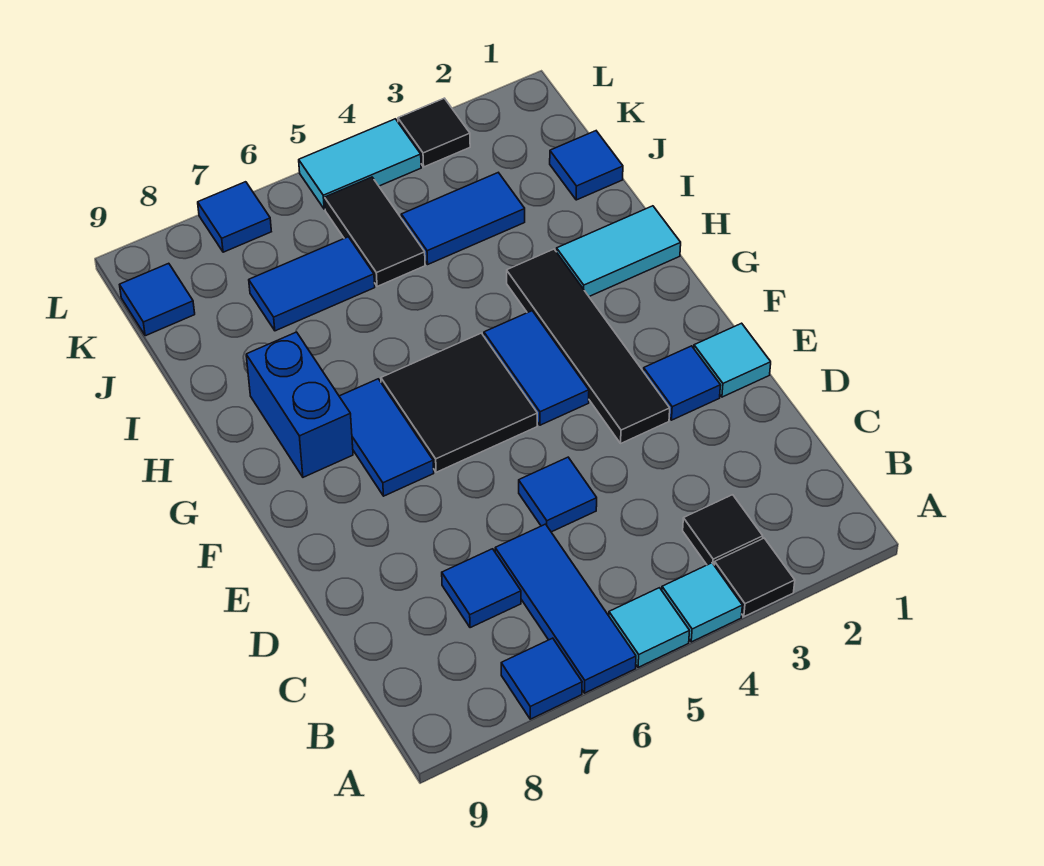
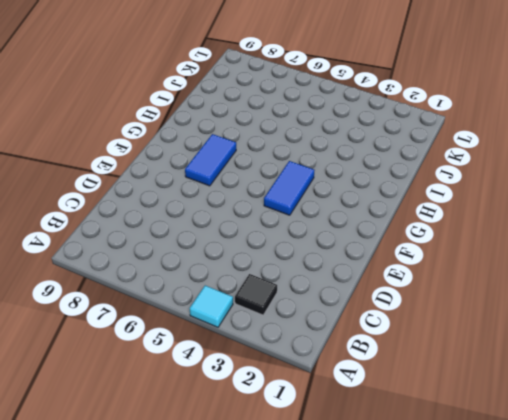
none -> black tile A3 level 1
none -> cyan tile A5 level 1
none -> blue tile A6:C6 level 1

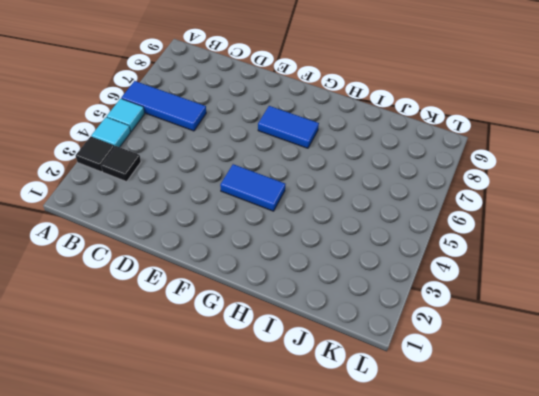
none -> blue tile A7 level 1
none -> blue tile C7 level 1
none -> blue tile D5 level 1

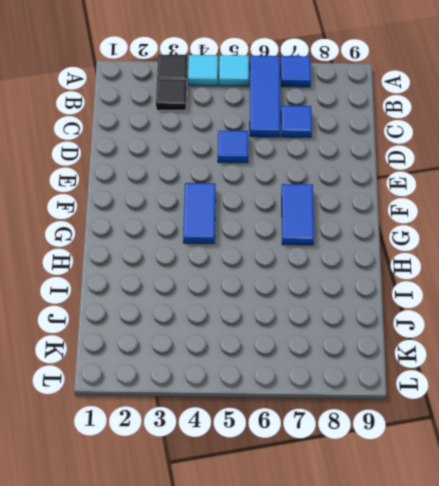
none -> cyan tile E1 level 1
none -> blue tile E2 level 1
none -> black tile E3:H3 level 1

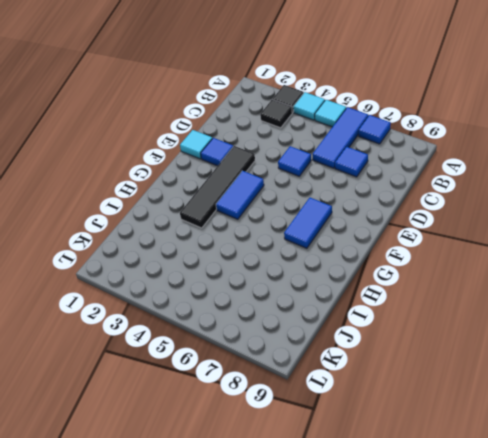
none -> black tile F5:G6 level 1
none -> blue brick G8:H8 level 1
none -> cyan tile H1:H2 level 1

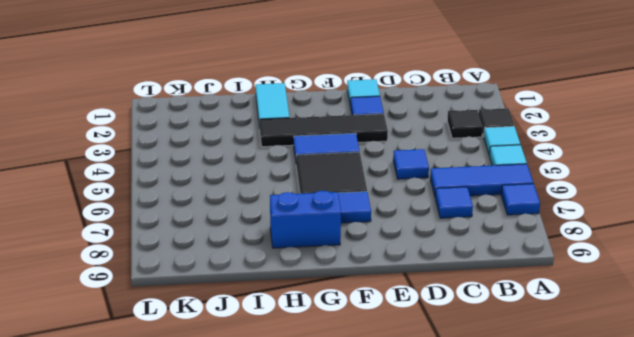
none -> blue tile J1 level 1
none -> blue tile J3:J4 level 1
none -> black tile J5:K5 level 1

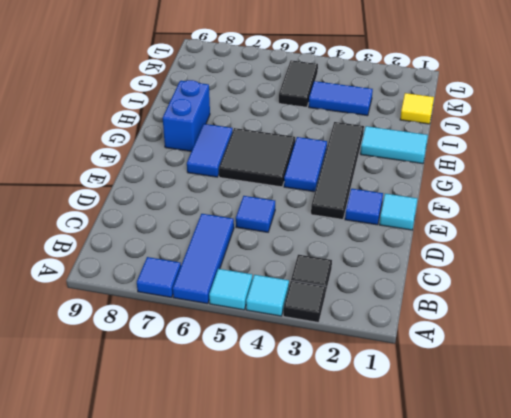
yellow tile J1 level 1 -> blue tile J1 level 1
none -> blue tile C7 level 1
none -> blue tile J6:J7 level 1
none -> blue tile K9 level 1

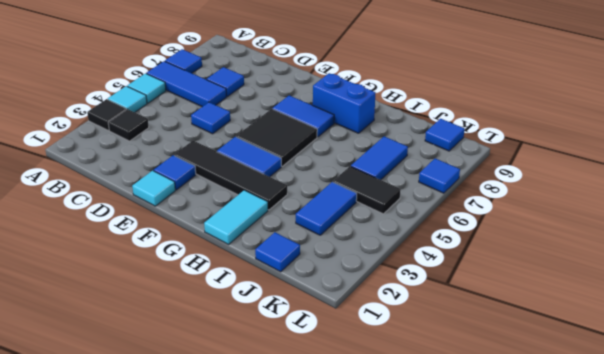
none -> black tile L3 level 1
none -> cyan tile L4:L5 level 1

